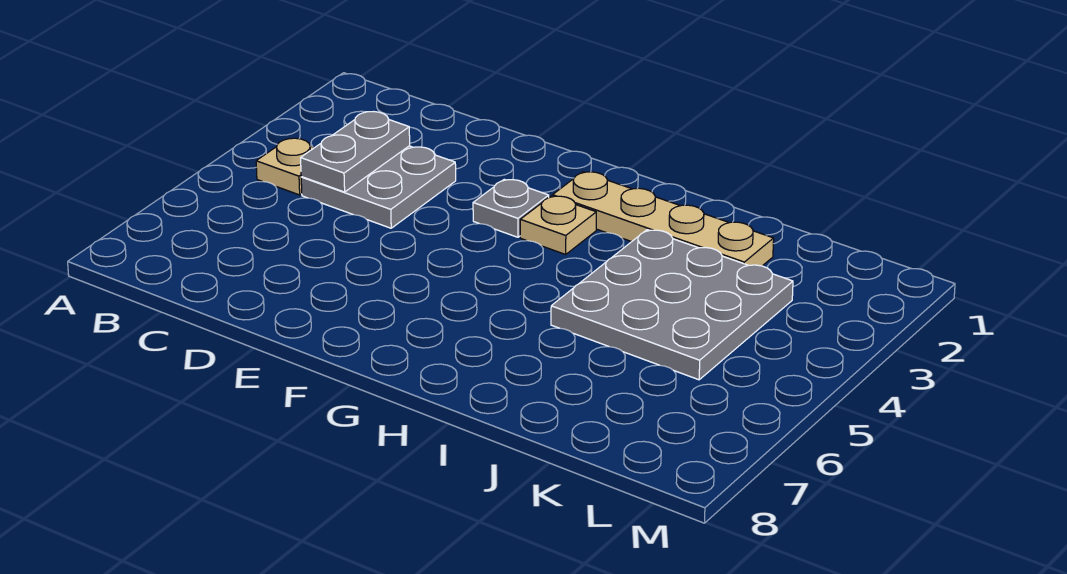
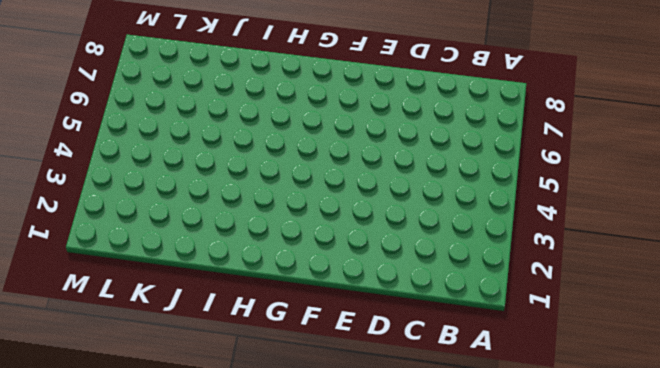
none -> tan plate B4 level 1
none -> grey plate C3:D4 level 1

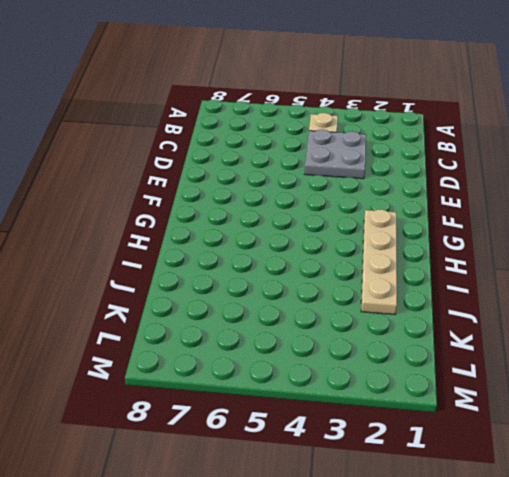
none -> grey plate F3 level 1
none -> tan plate G3 level 1

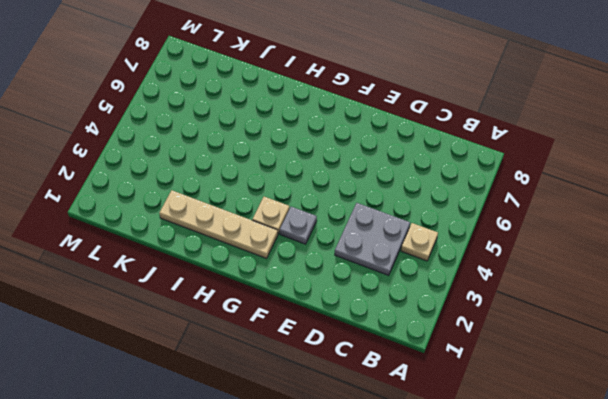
none -> grey plate I3:K5 level 1
none -> grey plate C3:C4 level 2

